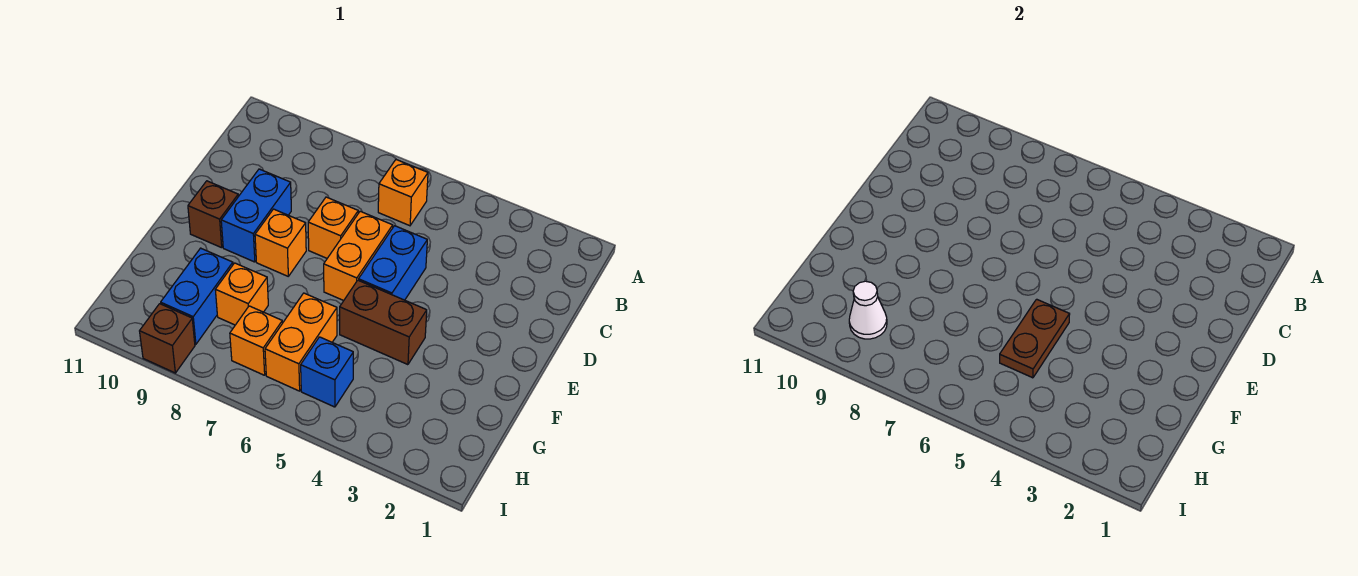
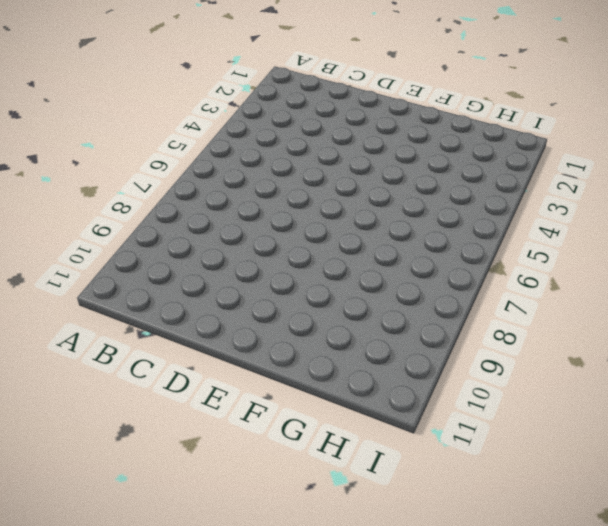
none -> orange brick B6 level 1
none -> blue brick D5:E5 level 1
none -> orange brick D6:E6 level 1

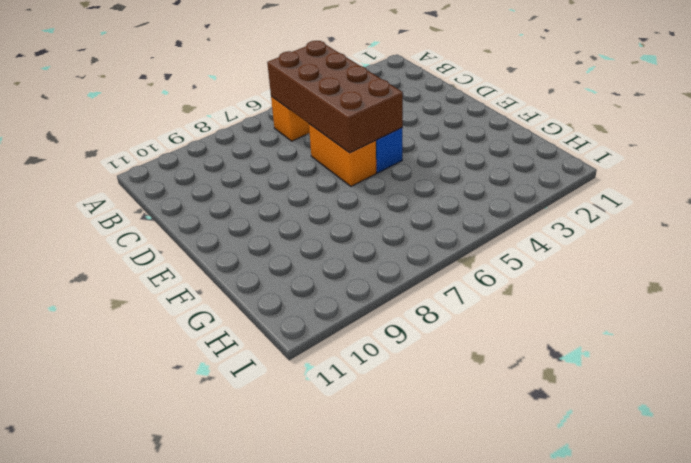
brown brick B5:E6 level 2 -> none
none -> orange brick D7 level 1
none -> blue brick D9:E9 level 1
none -> orange brick E8 level 1

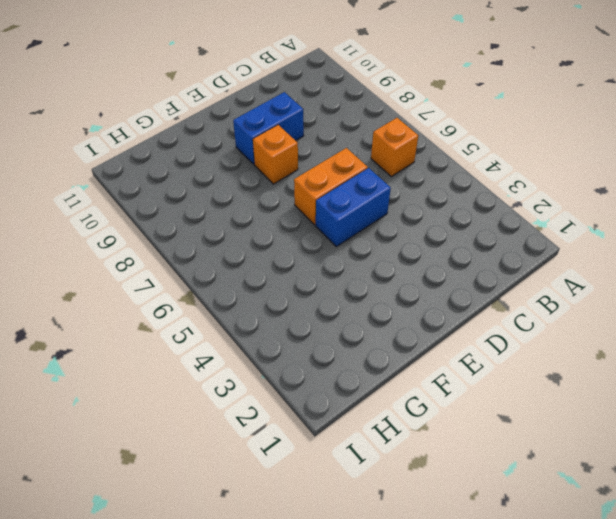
none -> orange brick D7 level 1
none -> brown brick E10 level 1
none -> brown brick F4:F5 level 1

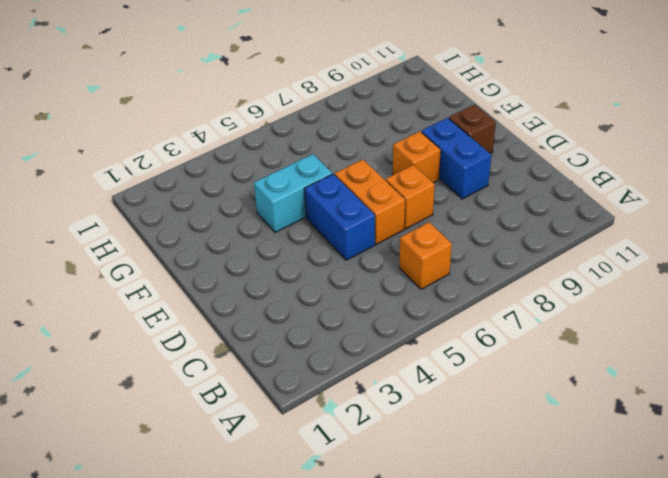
cyan brick F4:F5 level 1 -> brown brick F4:F5 level 1
none -> orange brick G6:H6 level 1
none -> orange brick G8 level 1
none -> blue brick G9:H9 level 1

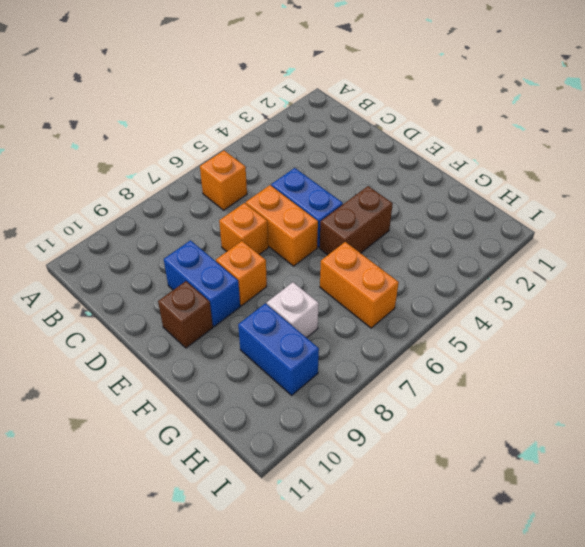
white brick G8 level 1 -> orange brick G8 level 1
none -> blue brick H5 level 1
none -> orange brick H7 level 1
none -> brown brick I9 level 1

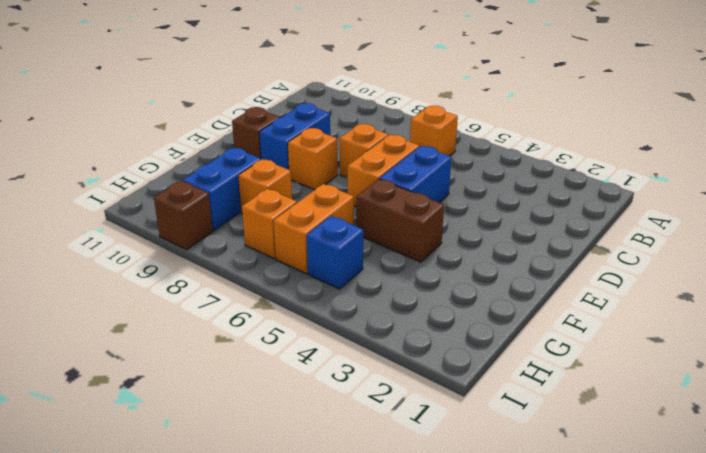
none -> brown plate F5:G5 level 2
none -> white cone H9 level 2

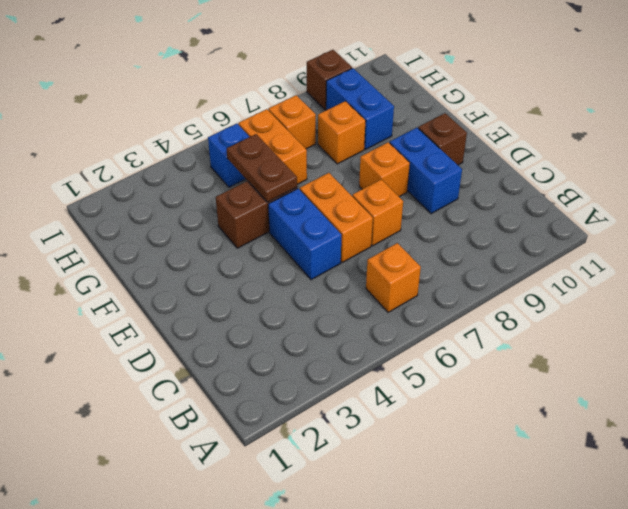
none -> white cone H9 level 2

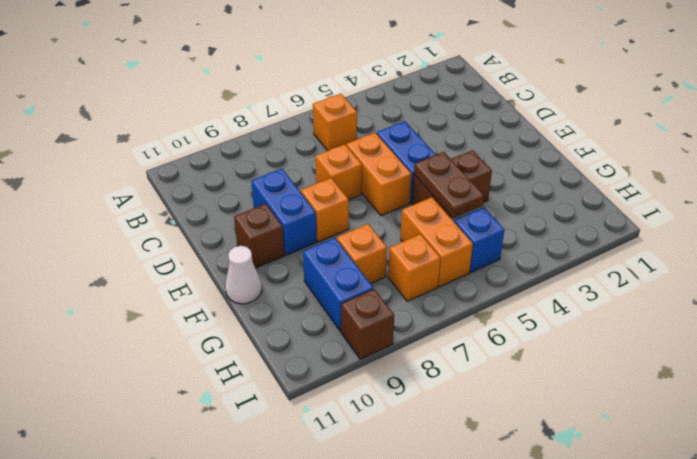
white cone F11 level 1 -> white cone H9 level 2

